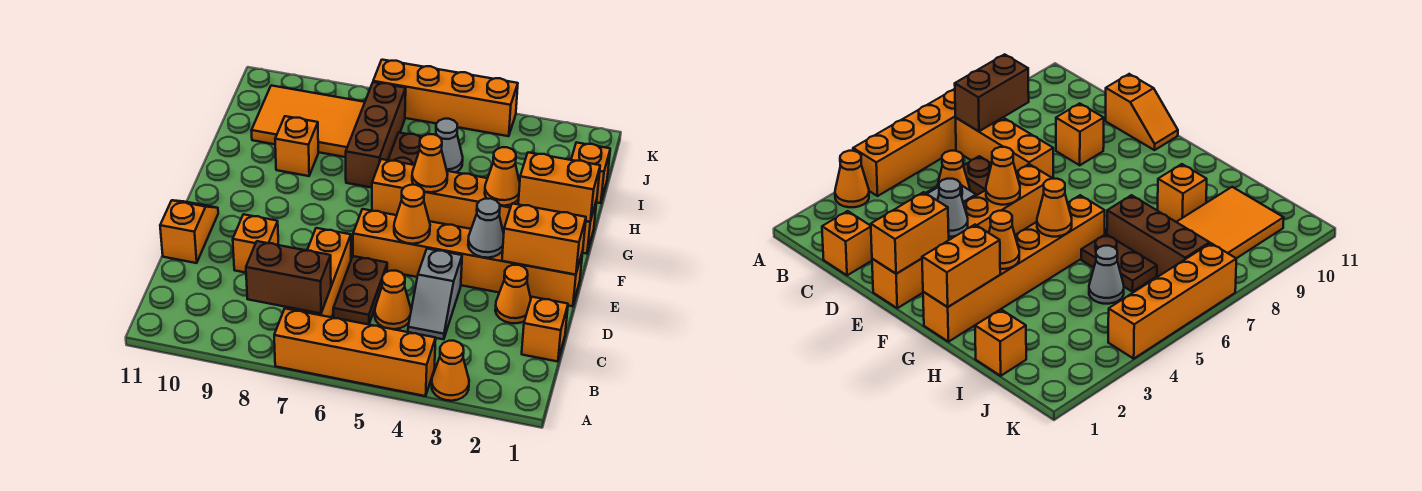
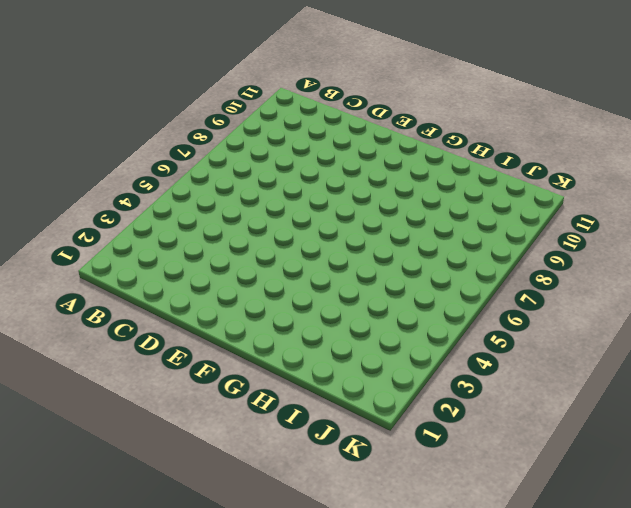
none -> orange cone A3 level 1
none -> orange brick A4:A7 level 1
none -> orange brick B7:D7 level 1

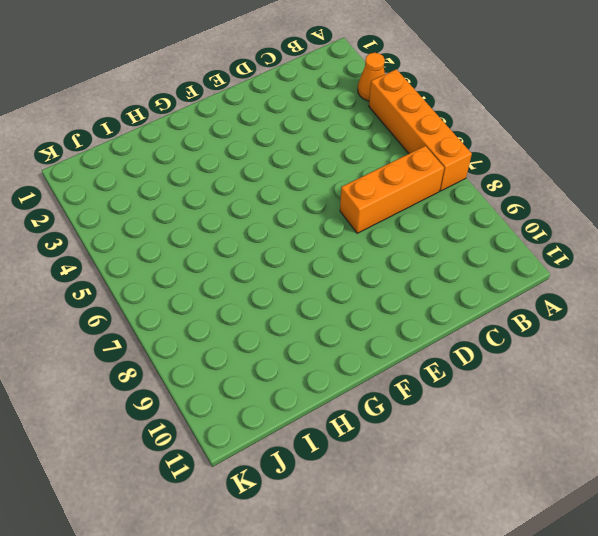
none -> orange brick C1 level 1
none -> grey slope C4:D4 level 1 top D
none -> orange cone C5 level 1

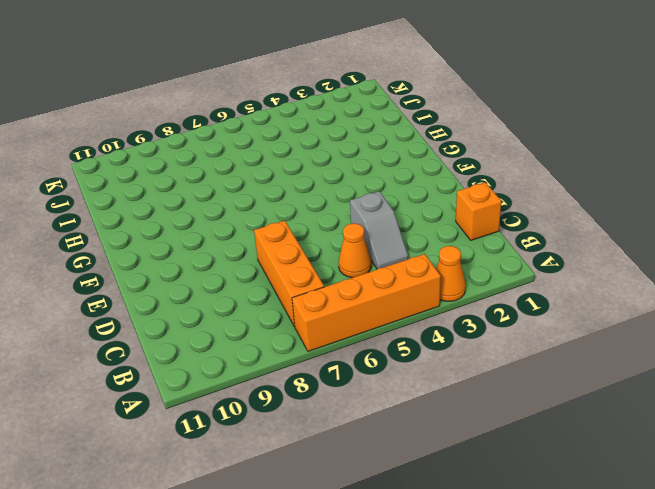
none -> brown plate C6:D6 level 1
none -> orange cone D2 level 1
none -> orange brick D9 level 1

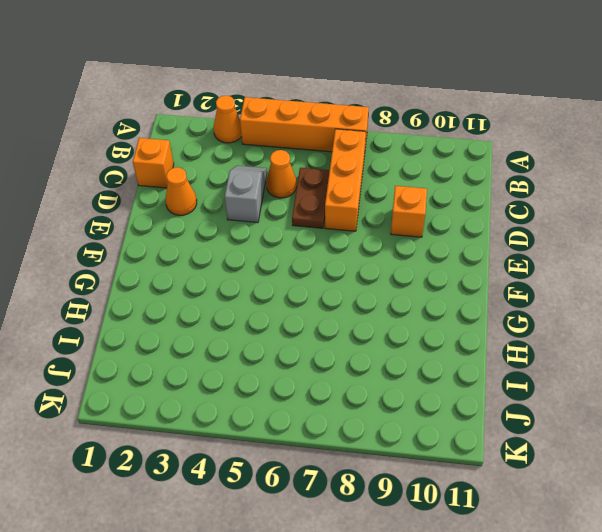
none -> orange slope D11:E11 level 1 top D
none -> orange brick E1:E6 level 1
none -> orange brick G1:G6 level 1

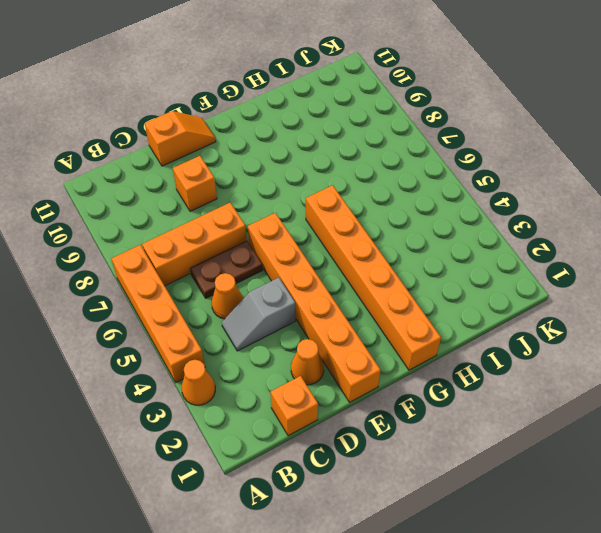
none -> brown plate H6:I6 level 1
none -> brown brick H7:J7 level 1
none -> orange brick H9 level 1

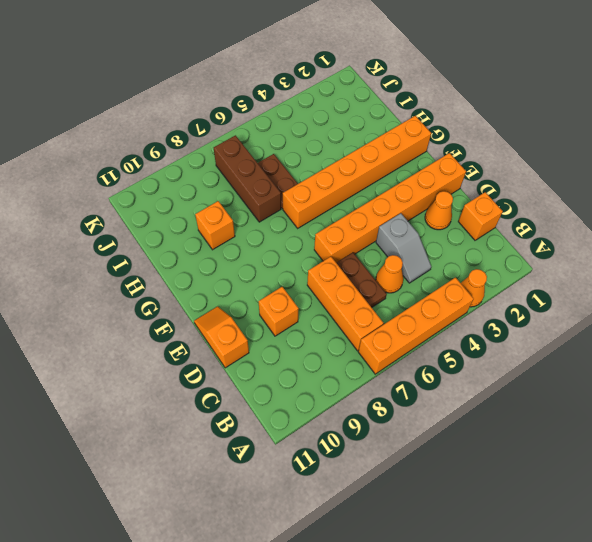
none -> orange brick I1 level 1
none -> grey cone I5 level 1
none -> orange tile I8:J10 level 1

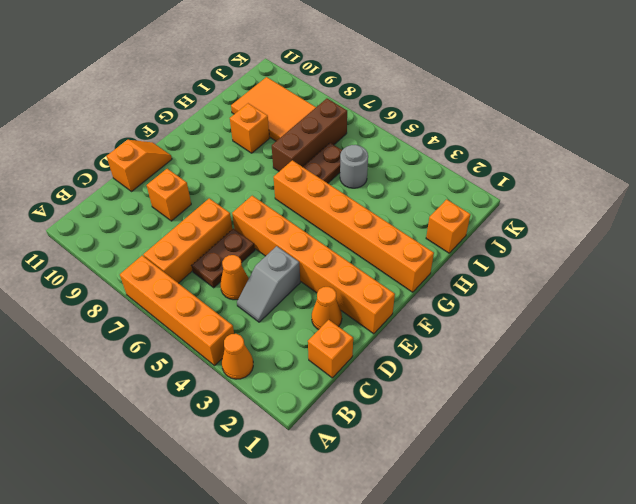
grey round brick I5 level 1 -> grey cone I5 level 1
none -> orange brick K4:K7 level 1
none -> brown brick B7:B8 level 2
none -> orange brick E1:E2 level 2

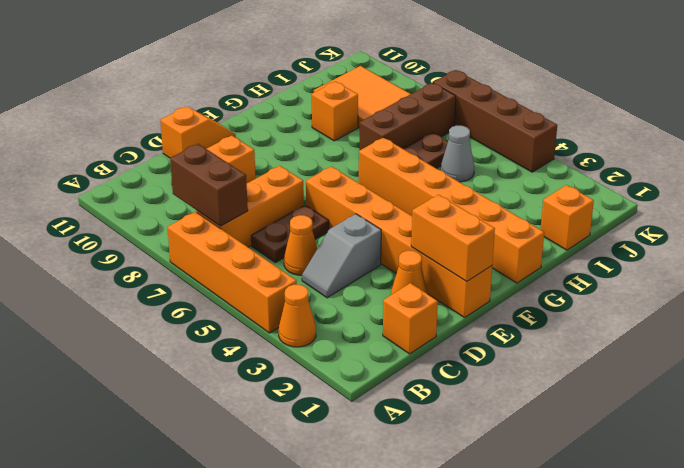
brown brick K4:K7 level 1 -> orange brick K4:K7 level 1
none -> grey cone E3 level 2
none -> orange cone E5 level 2
none -> orange brick G1:G2 level 2

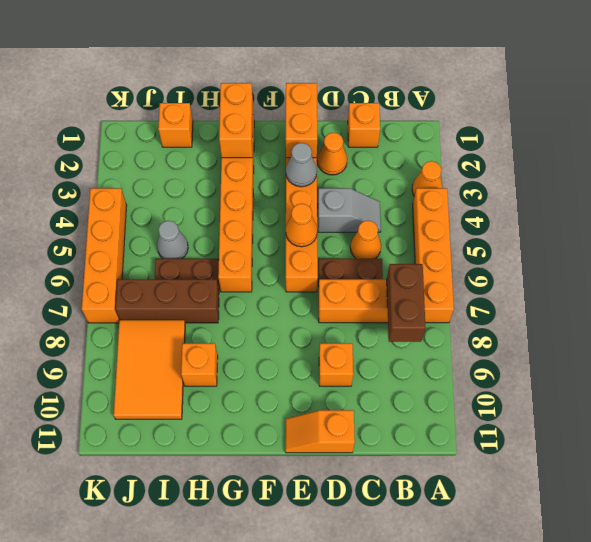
none -> orange cone G3 level 2
none -> orange cone G5 level 2

